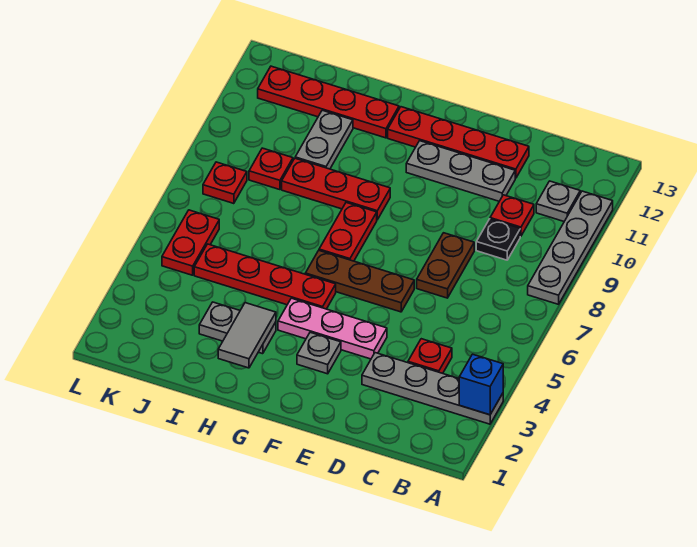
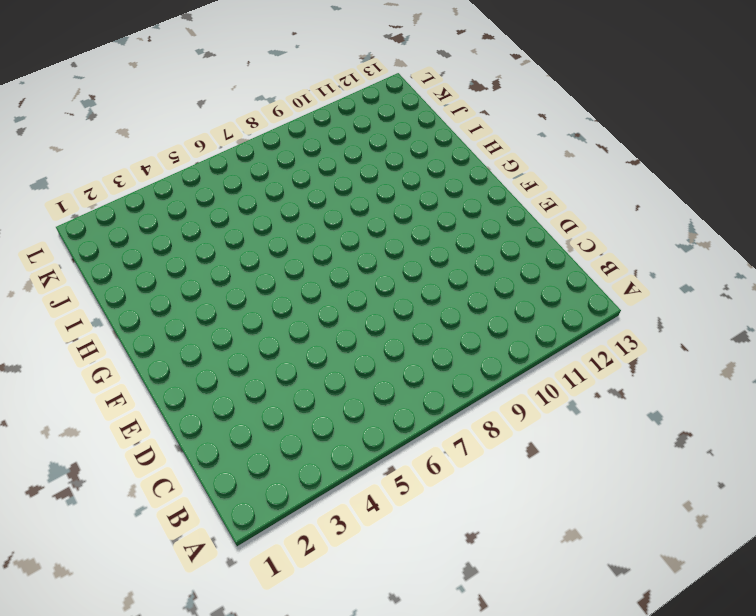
none -> grey plate A3:D3 level 1
none -> grey plate A8:A11 level 1
none -> grey plate B11 level 1

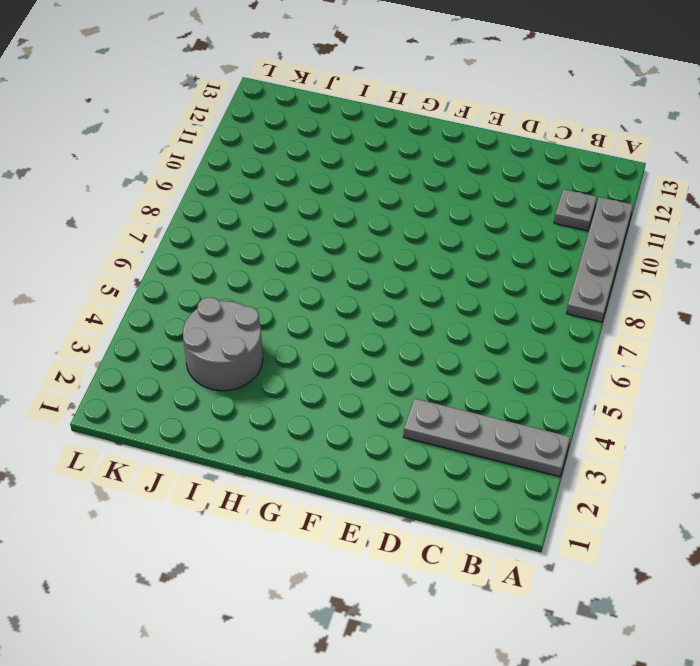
grey round brick I3:J4 level 1 -> grey plate H3:I3 level 1
none -> red plate C4 level 1
none -> black plate C9 level 1
none -> red plate C10 level 1

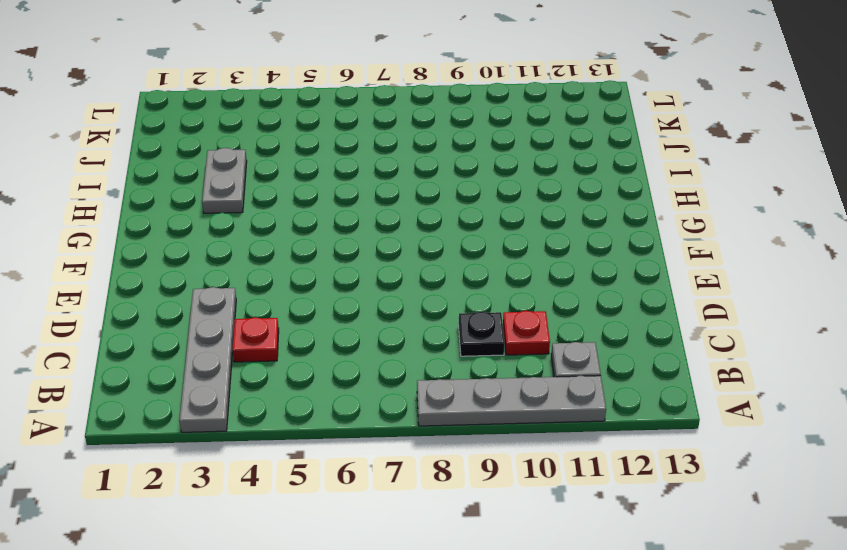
none -> brown plate D7:D8 level 1
none -> grey plate D11:F11 level 1
none -> red plate D12:G12 level 1

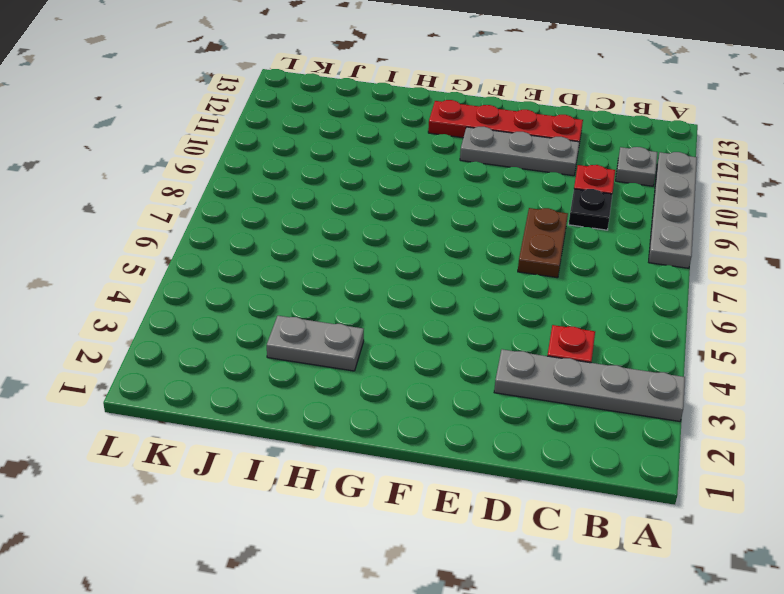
none -> pink plate E4:G4 level 1
none -> brown plate E6:G6 level 1
none -> grey plate F3 level 1

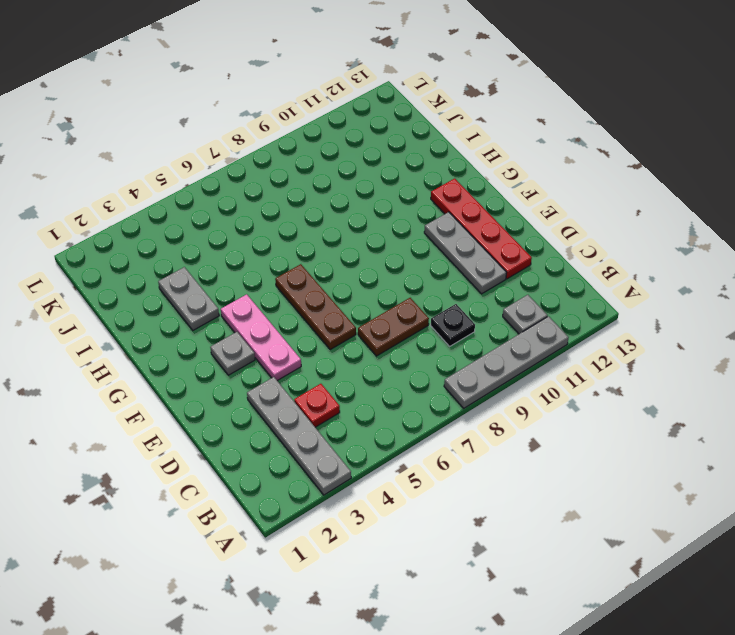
none -> red plate C10 level 1
none -> red plate G5:J5 level 1
none -> red plate G7:G8 level 1

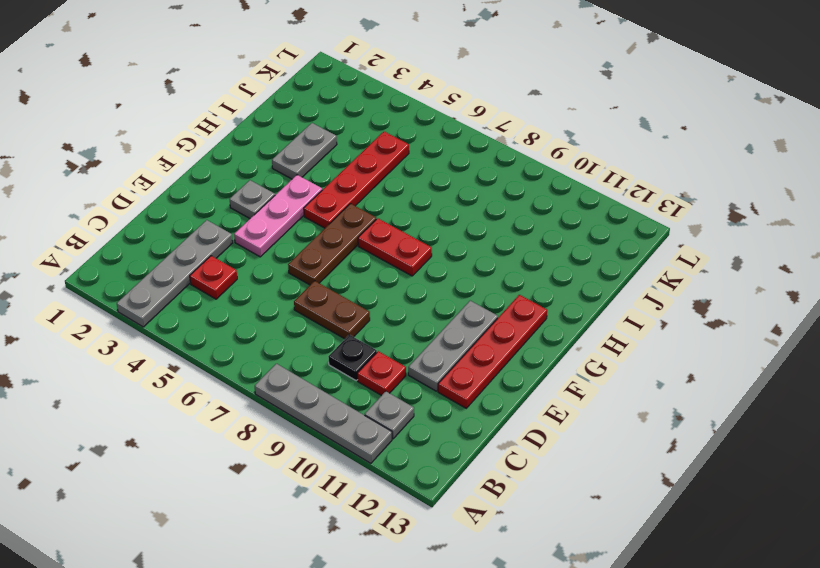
none -> red plate G9:I9 level 1
none -> red plate H12:K12 level 1
none -> grey plate I10:I11 level 1

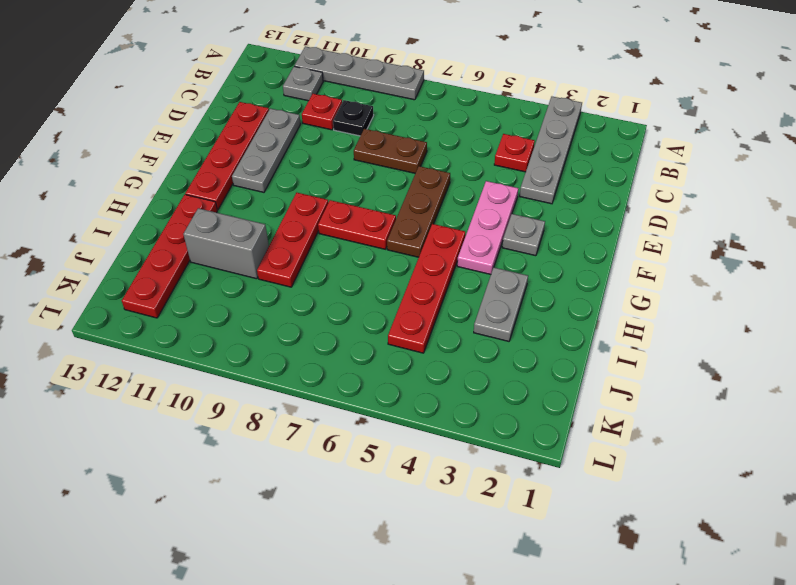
grey brick I10:I11 level 1 -> grey plate I10:I11 level 1
none -> red plate J9 level 1
none -> red plate K5:K6 level 1
none -> red plate K8 level 1

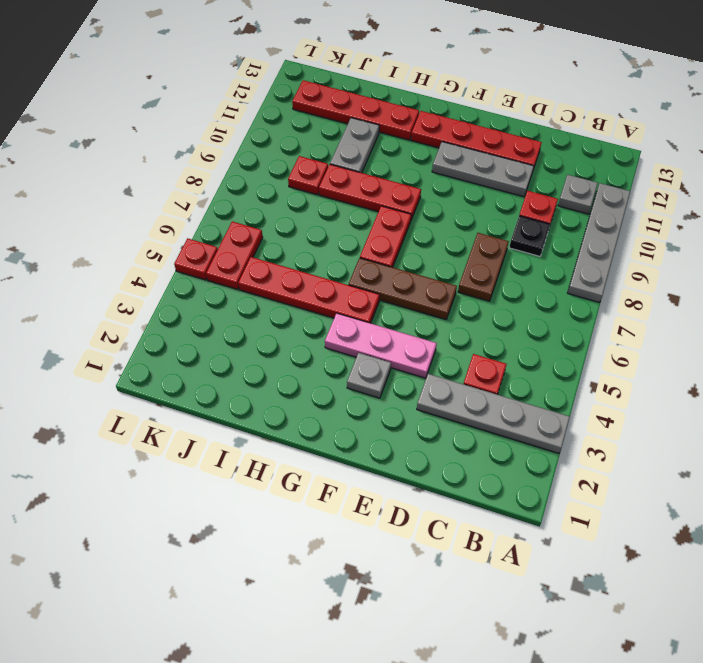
red plate L5 level 1 -> red plate K8 level 1
none -> grey plate H3:I3 level 1
none -> blue brick A3 level 2
none -> grey tile H2:H3 level 2

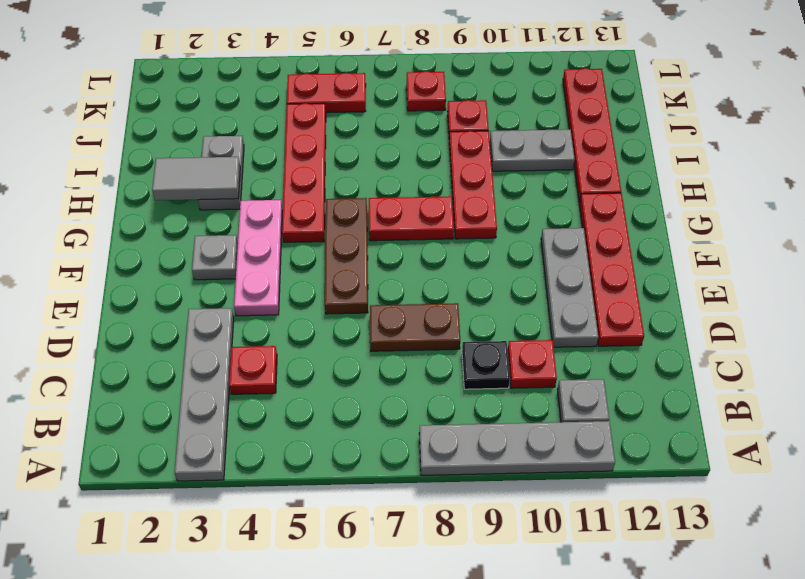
none -> blue brick A3 level 2

